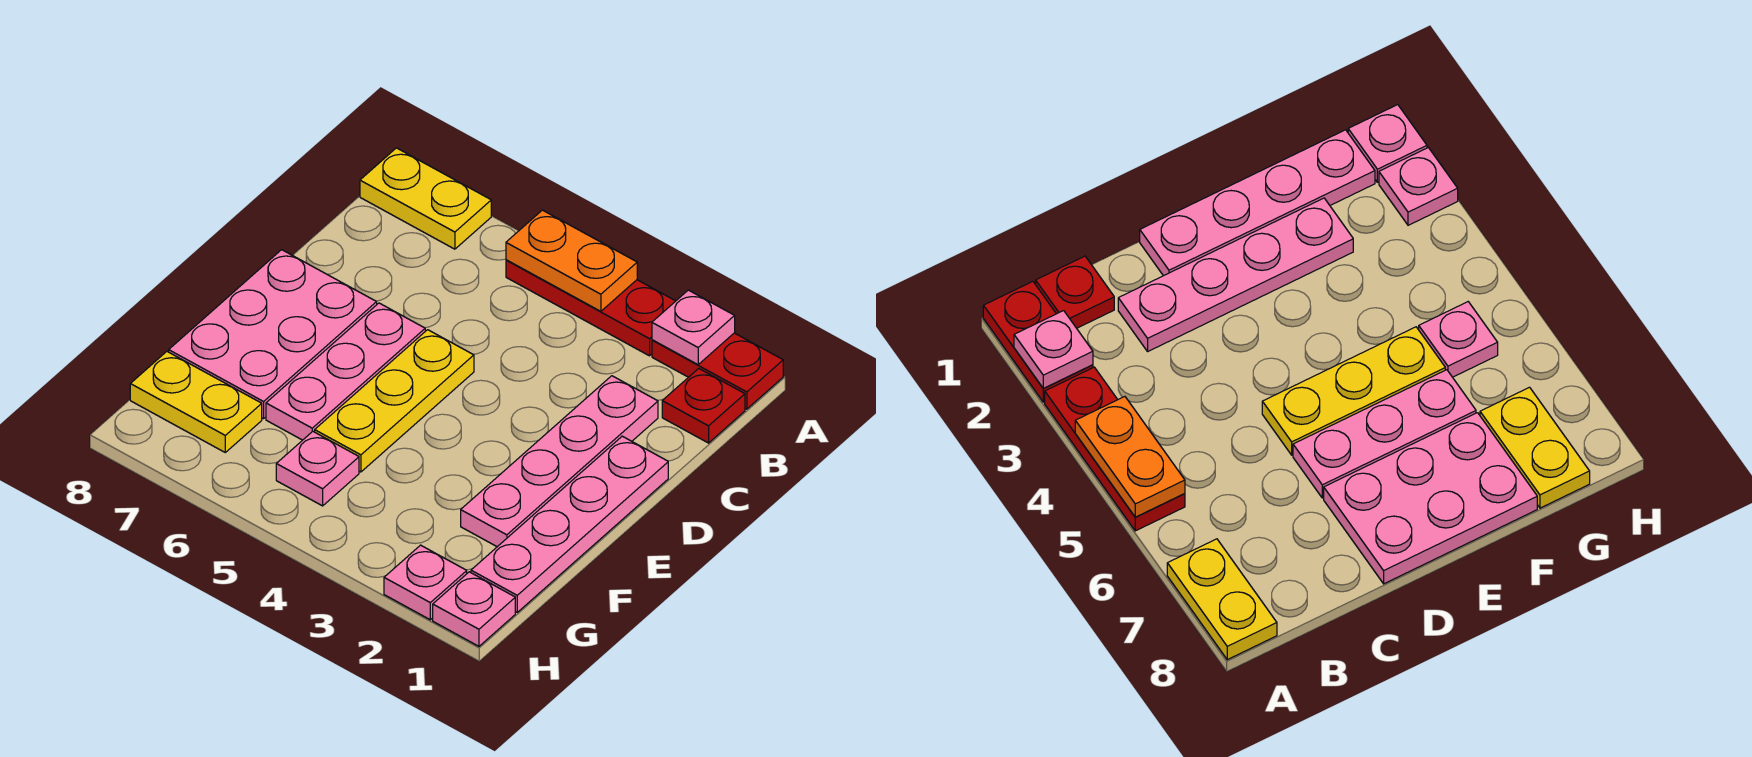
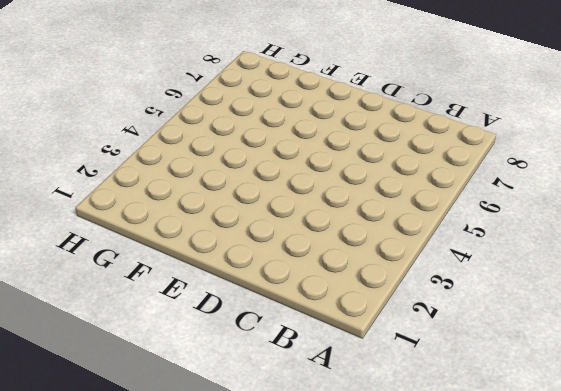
none -> red plate A1:A2 level 1
none -> red plate A3:A5 level 1
none -> yellow plate A7:A8 level 1

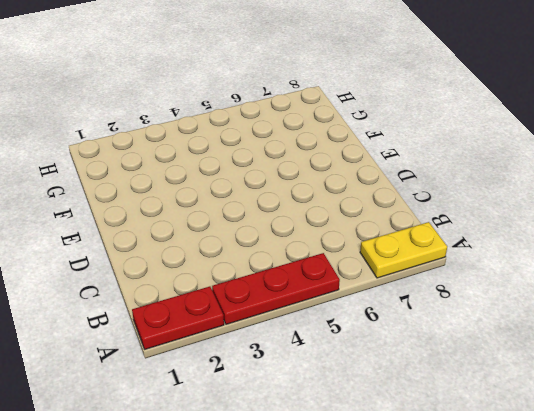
none -> red plate B1 level 1
none -> pink plate C2:F2 level 1
none -> pink plate D1:G1 level 1

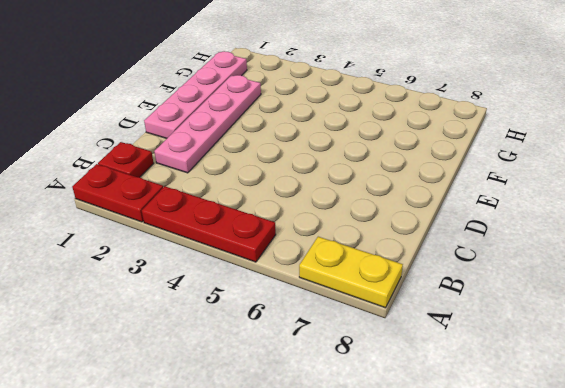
none -> yellow plate D5:F5 level 1
none -> pink plate D6:F6 level 1
none -> pink plate D7:F8 level 1

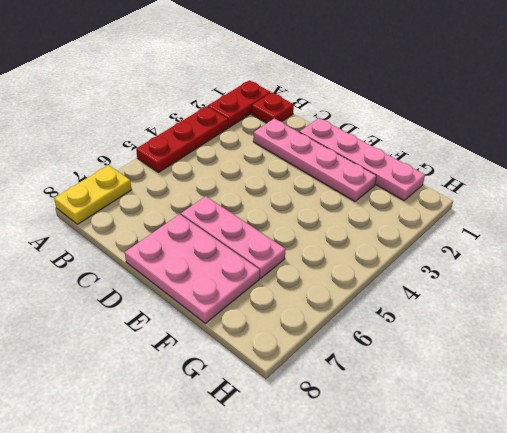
none -> yellow plate D5:F5 level 1
none -> pink plate G5 level 1
none -> yellow plate G7:G8 level 1

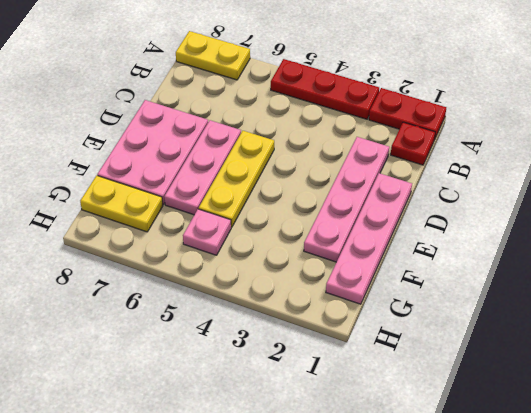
none -> pink plate H1 level 1
none -> pink plate H2 level 1
none -> pink plate A2 level 2

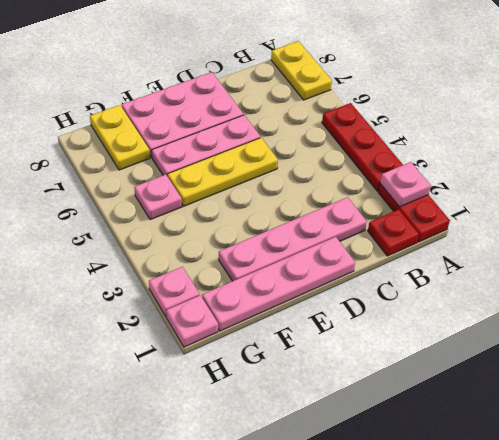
none -> orange plate A4:A5 level 2

